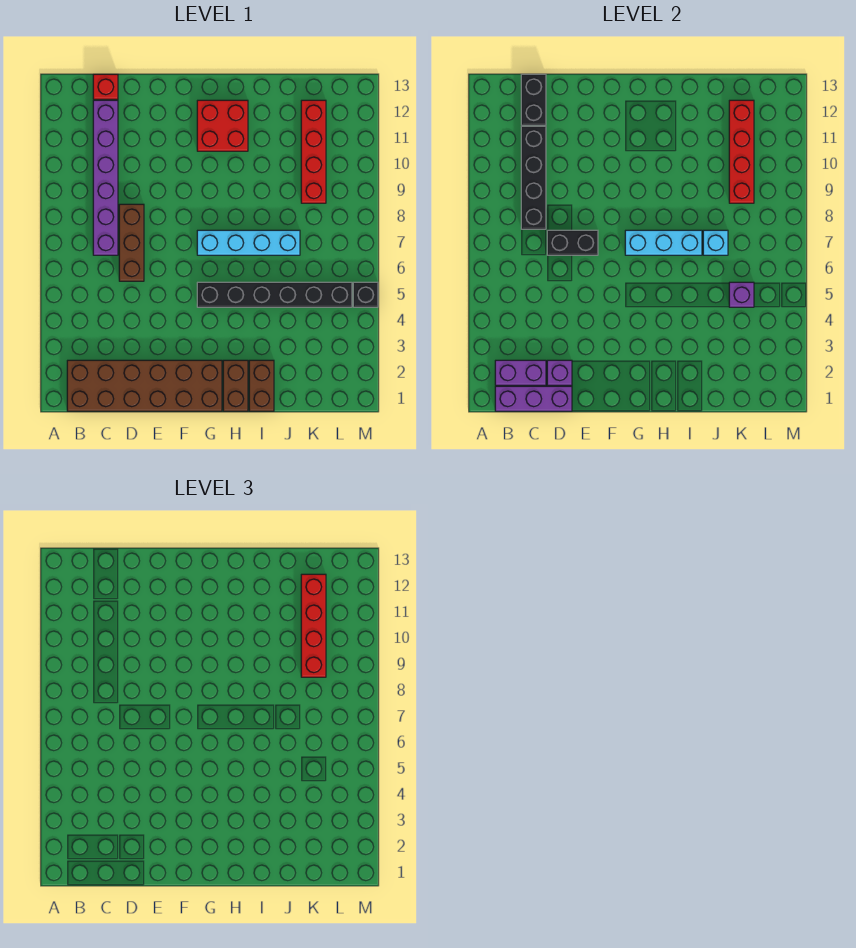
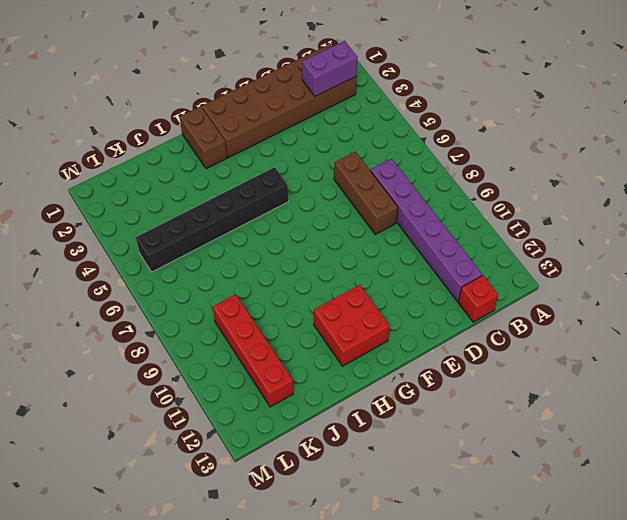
none -> cyan brick G7:J7 level 1
none -> brown brick I1:I2 level 1
none -> black brick M5 level 1

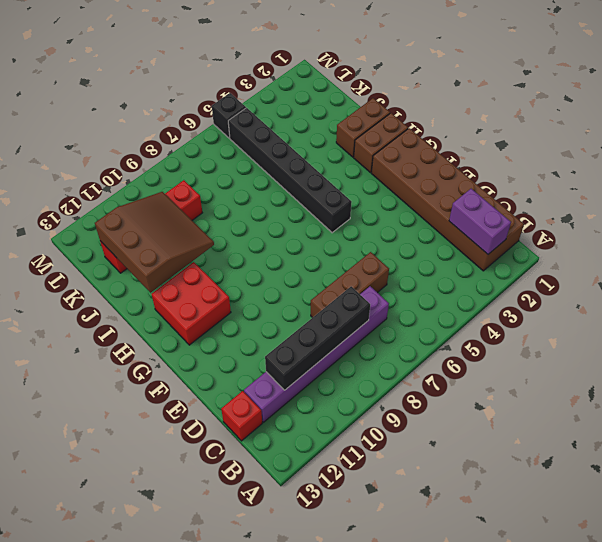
brown slope I10:K12 level 2 top 12 -> red brick K9:K12 level 2
none -> cyan brick G7:J7 level 1
none -> purple brick B1:D1 level 2
none -> black brick C12:C13 level 2

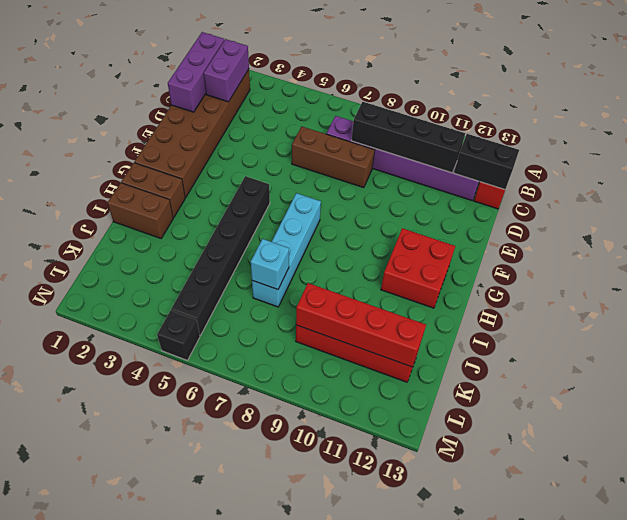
none -> purple brick D2 level 2
none -> black brick D7:E7 level 2
none -> cyan brick G7:I7 level 2

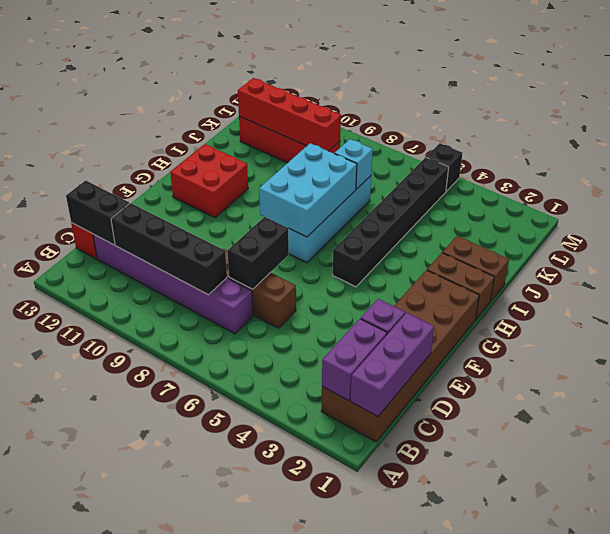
cyan brick G7:I8 level 2 -> cyan brick G7:I7 level 2
none -> purple brick K5 level 2
none -> red brick K9:K12 level 3

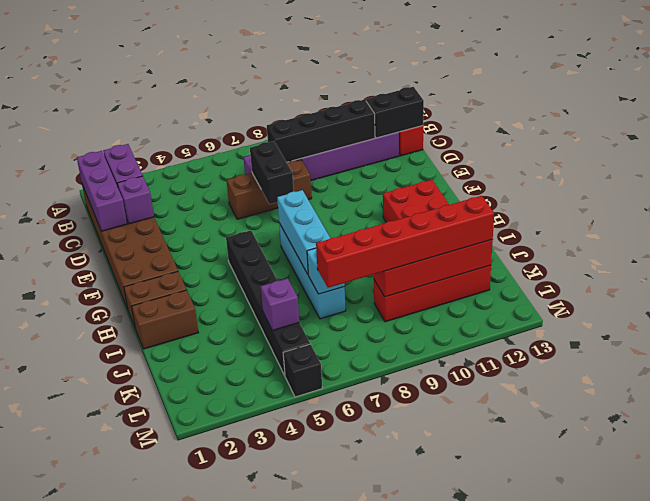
red brick K7:K12 level 3 -> red brick K9:K12 level 3

